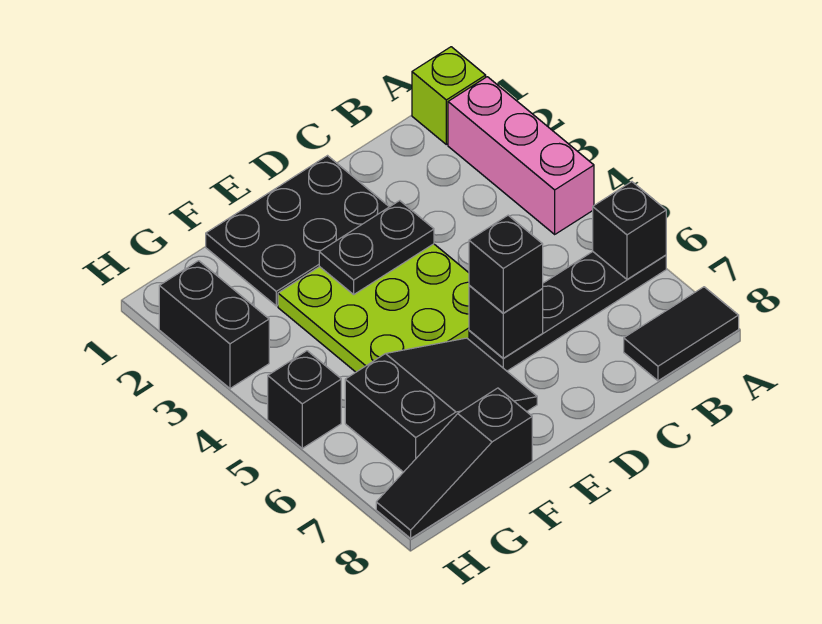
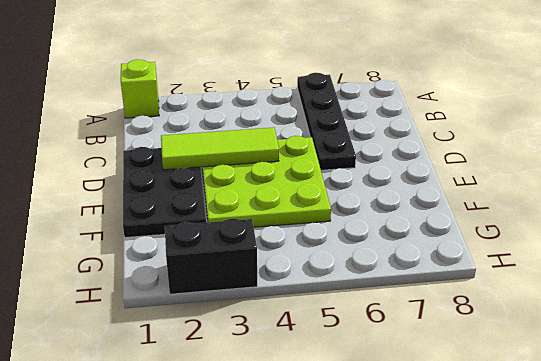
lime tile D2:D4 level 2 -> black plate D3:E3 level 2
none -> pink brick A2:A4 level 1
none -> black tile A8:B8 level 1
none -> black slope E6:G7 level 1 top G

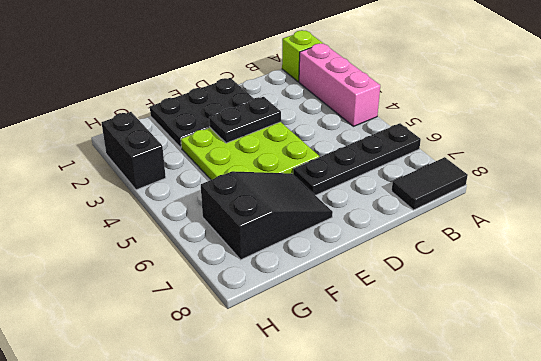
none -> black slope F8:H8 level 1 top F
none -> black brick H5 level 1
none -> black brick A6 level 2

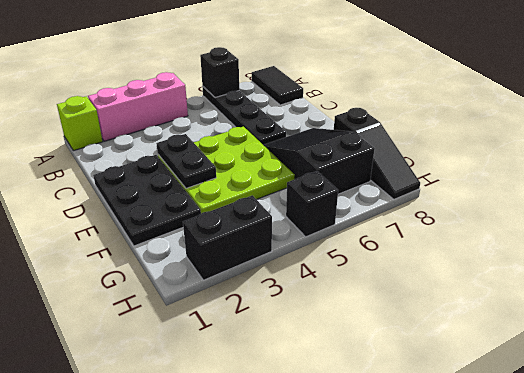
none -> black brick D6 level 2
none -> black brick D6 level 3

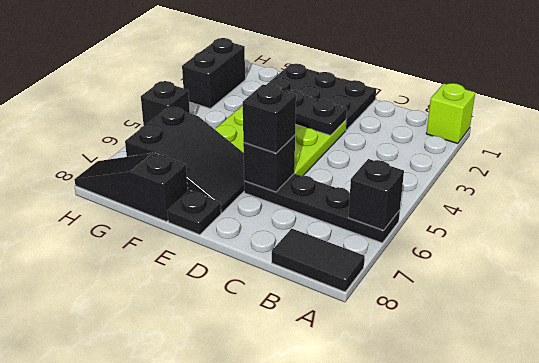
black plate E8 level 1 -> none
none -> pink brick A2:A4 level 1

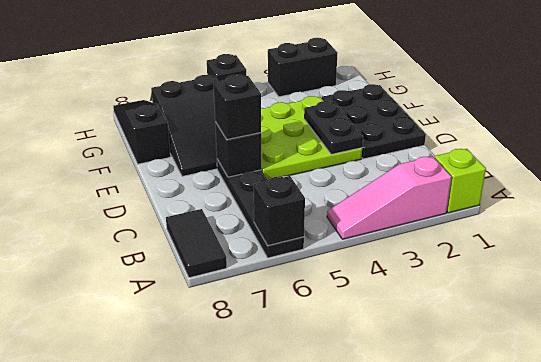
pink slope A2:A4 level 1 top 2 -> pink brick A2:A4 level 1

